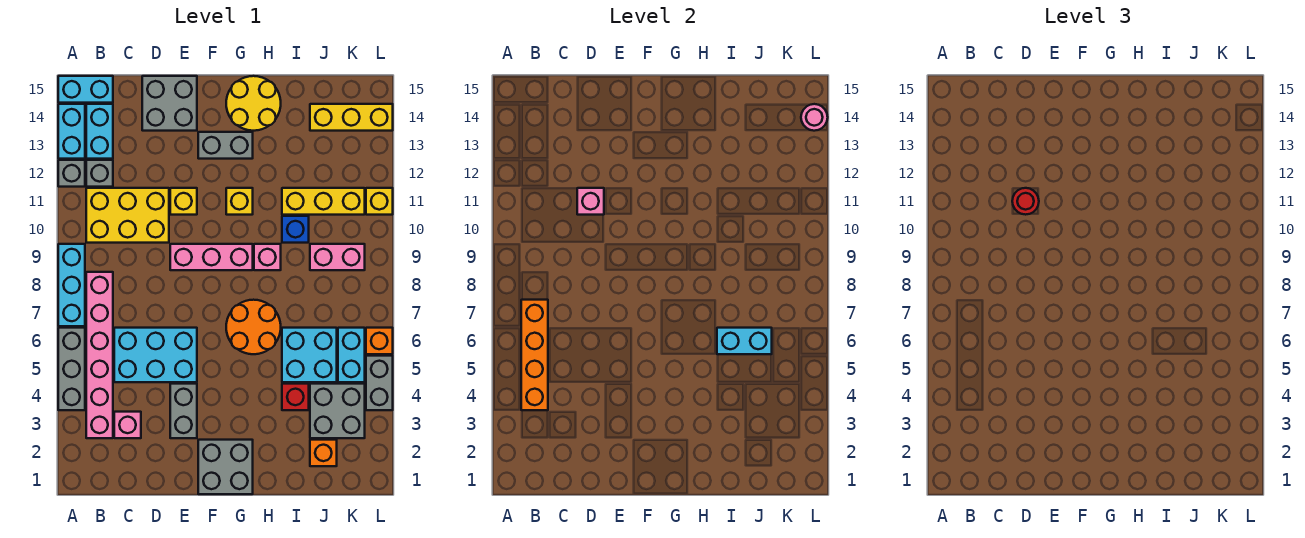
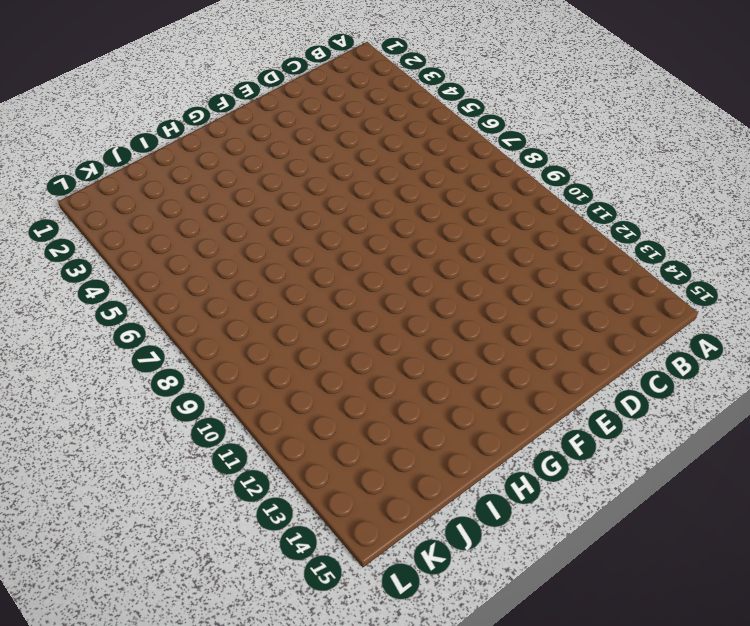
none -> grey brick A4:A6 level 1
none -> cyan brick A7:A9 level 1
none -> grey brick A12 level 1
none -> cyan brick A13:A14 level 1

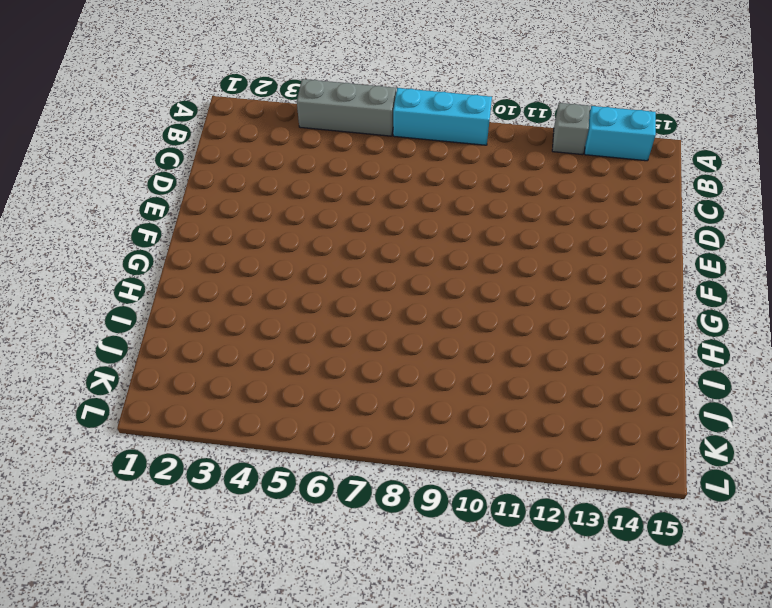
none -> cyan brick A15:B15 level 1
none -> pink brick B3:B8 level 1
none -> yellow brick B10:D11 level 1
none -> grey brick B12 level 1

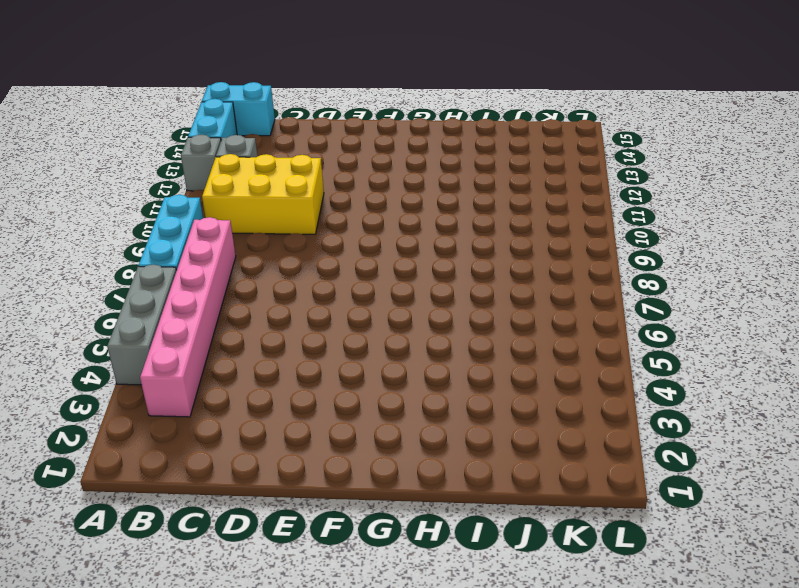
none -> cyan brick B13:B14 level 1
none -> pink brick C3 level 1
none -> cyan brick C5:E6 level 1
none -> grey brick D14:E15 level 1

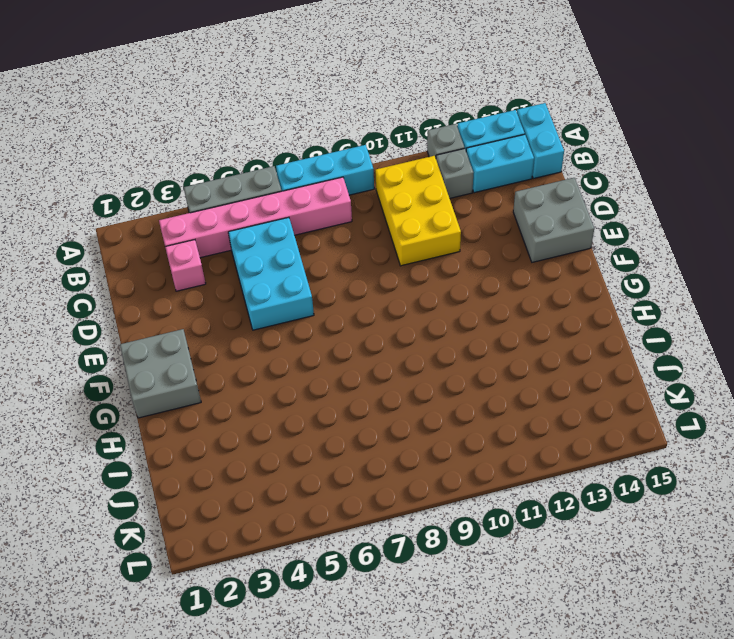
none -> grey brick E3:E4 level 1
none -> pink brick E9:G9 level 1
none -> yellow brick E11 level 1
none -> grey brick F13:G13 level 1

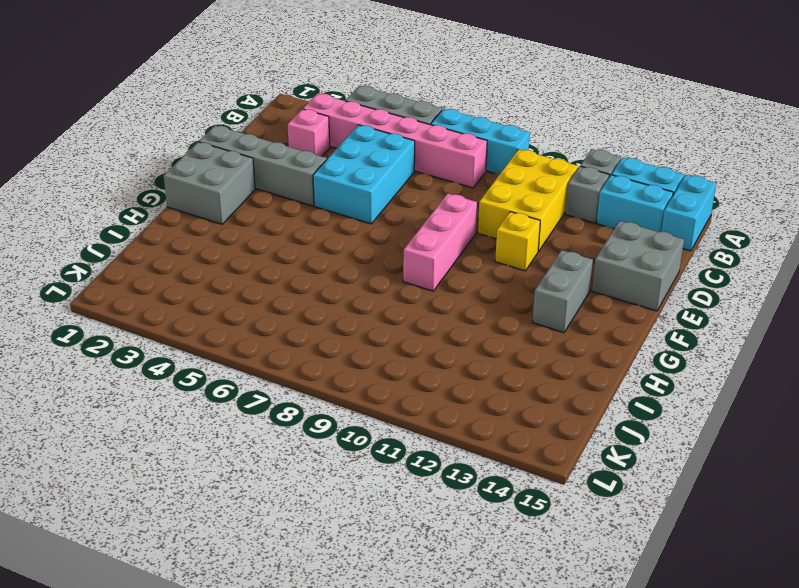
grey brick E1:E4 level 1 -> grey brick E3:E4 level 1
none -> orange round brick G6:H7 level 1
none -> yellow brick G11 level 1
none -> yellow round brick G14:H15 level 1
none -> pink brick H9 level 1

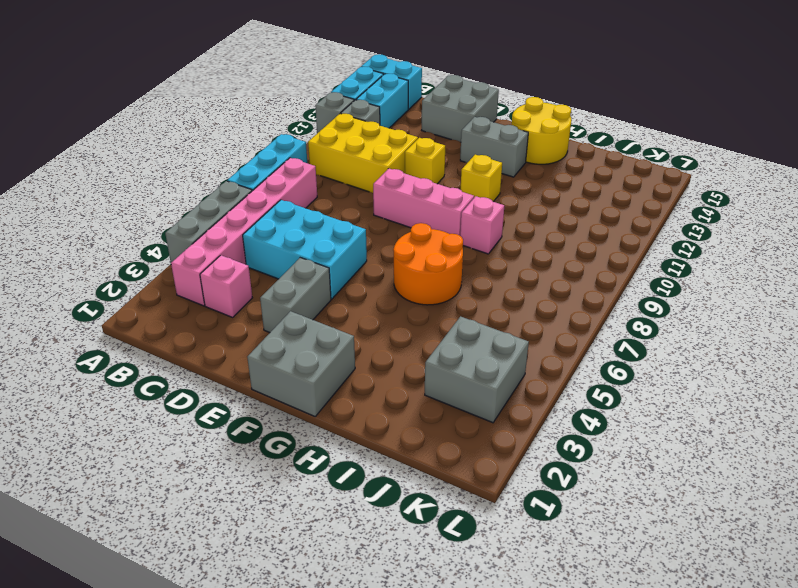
none -> red brick I4 level 1
none -> cyan brick I5:J6 level 1
none -> blue brick I10 level 1
none -> yellow brick I11:K11 level 1

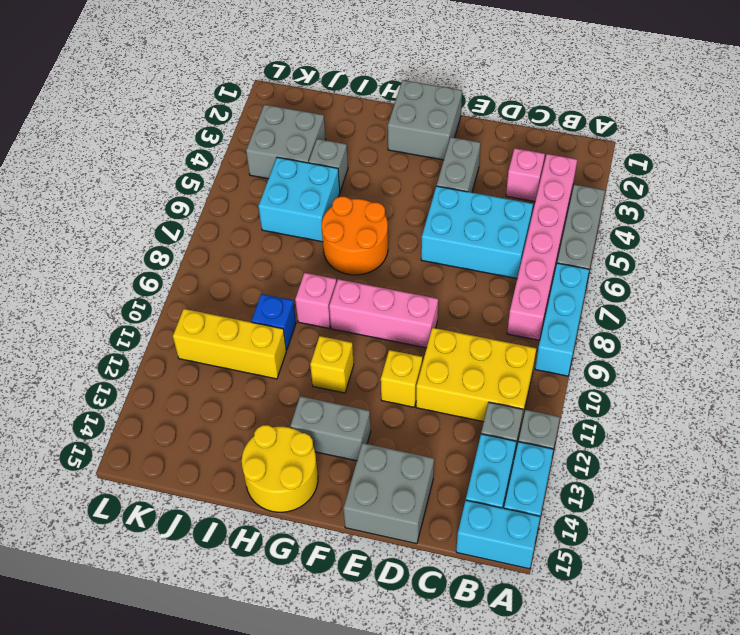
grey brick I4 level 1 -> red brick I4 level 1
none -> orange brick J2 level 1
none -> pink brick J9:K9 level 1
none -> yellow brick J14:L14 level 1
none -> cyan brick K5:K6 level 1

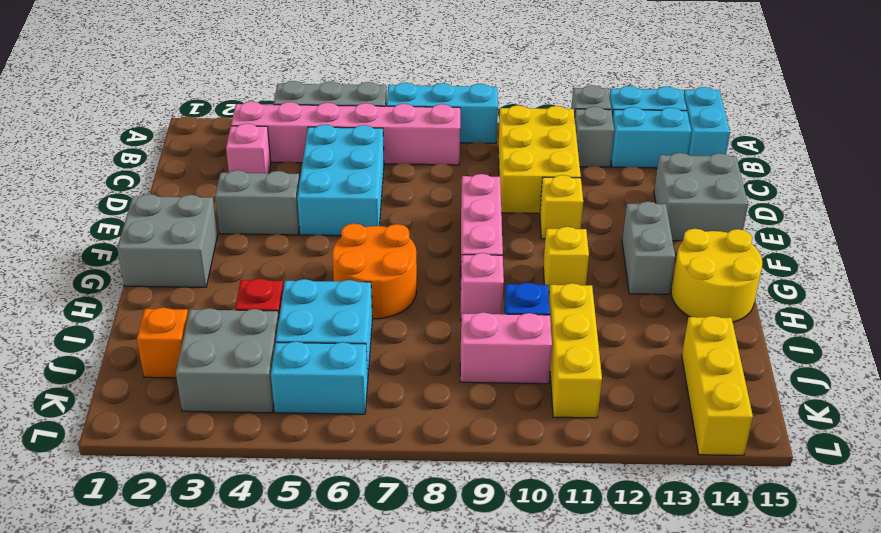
pink brick J9:J10 level 1 -> pink brick J9:K9 level 1
none -> grey brick L4:L5 level 1
none -> orange brick L6 level 1
none -> yellow brick L11 level 1
none -> orange brick B4:B7 level 2

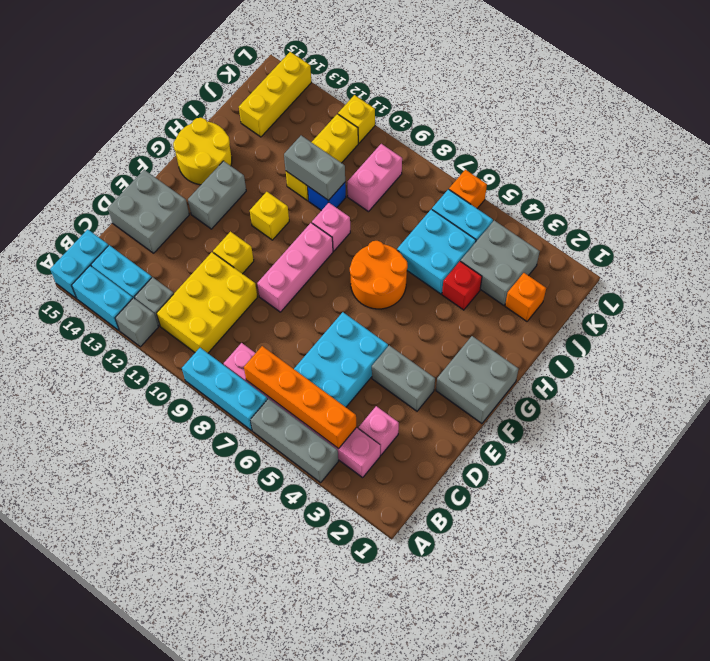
grey brick I10:I11 level 2 -> grey brick L4:L5 level 1
none -> pink brick D11 level 2
none -> cyan brick I6:J6 level 2
none -> pink round brick L14 level 2
none -> red round brick D11 level 3

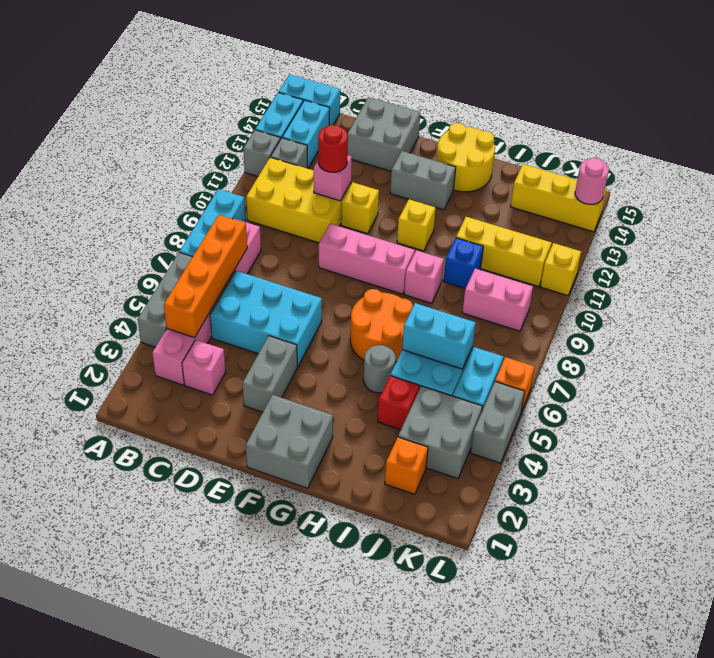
grey round brick H5 level 1 -> none

